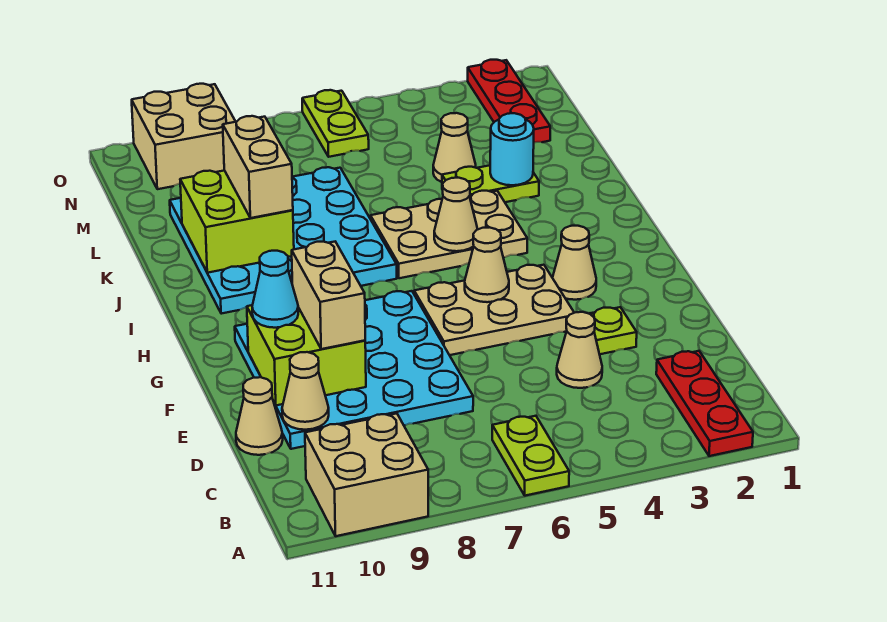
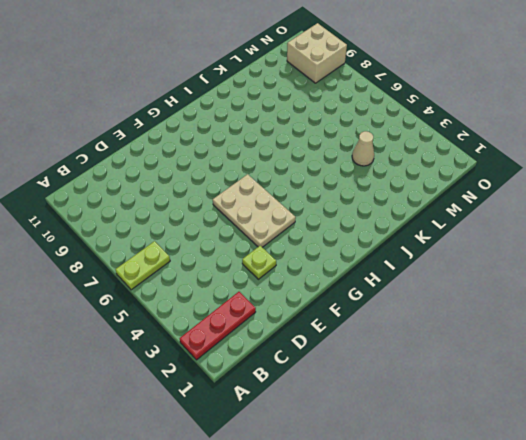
none -> tan brick A9:B10 level 1
none -> tan cone D4 level 1
none -> cyan plate D7:G10 level 1

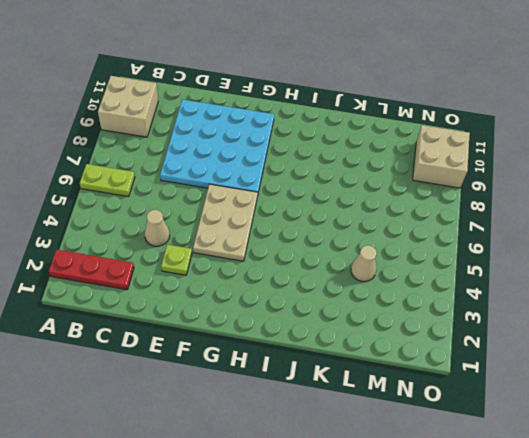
none -> tan cone D11 level 1
none -> tan cone G3 level 1
none -> tan plate I4:J6 level 1

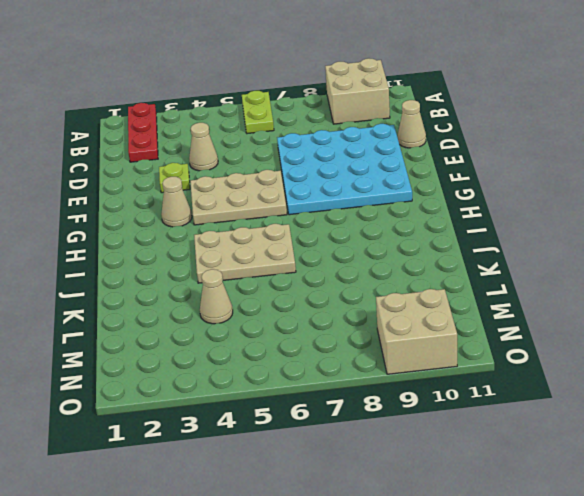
none -> cyan plate I7:L10 level 1
none -> lime plate K3:K4 level 1
none -> red plate M2:O2 level 1

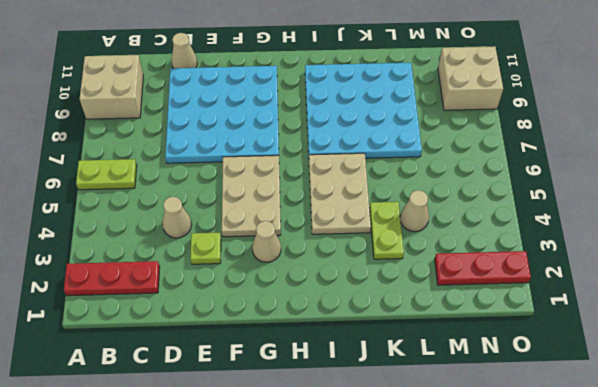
none -> lime plate N6:O6 level 1
none -> tan cone D10 level 2
none -> lime brick E9:F10 level 2

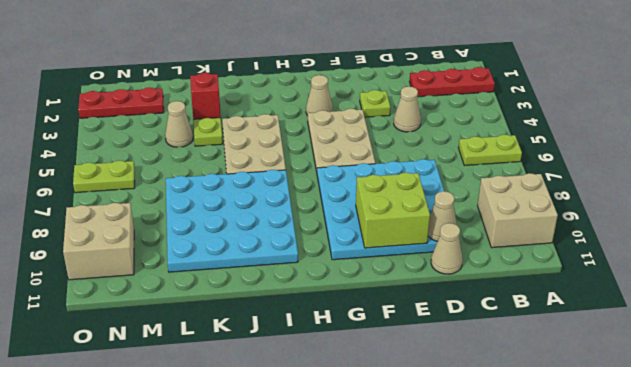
red brick K3 level 2 -> cyan round brick K3 level 2
none -> tan cone G5 level 2
none -> tan cone I5 level 2
none -> lime brick J9:K10 level 2

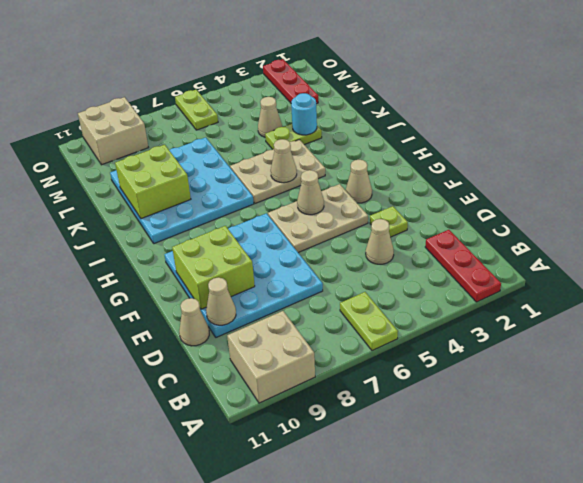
none -> tan brick E9:F9 level 3
none -> cyan cone F10 level 3
none -> tan brick J9:K9 level 3

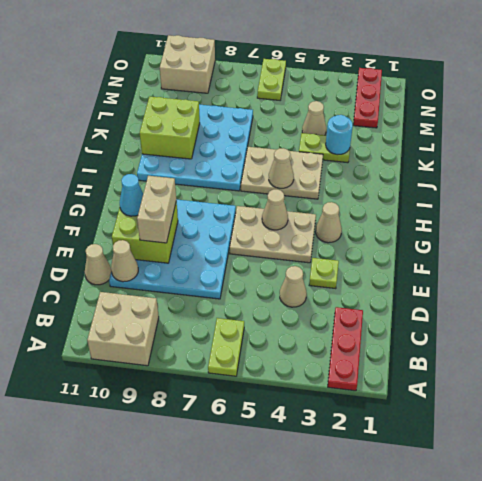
none -> tan brick J9:K9 level 3

